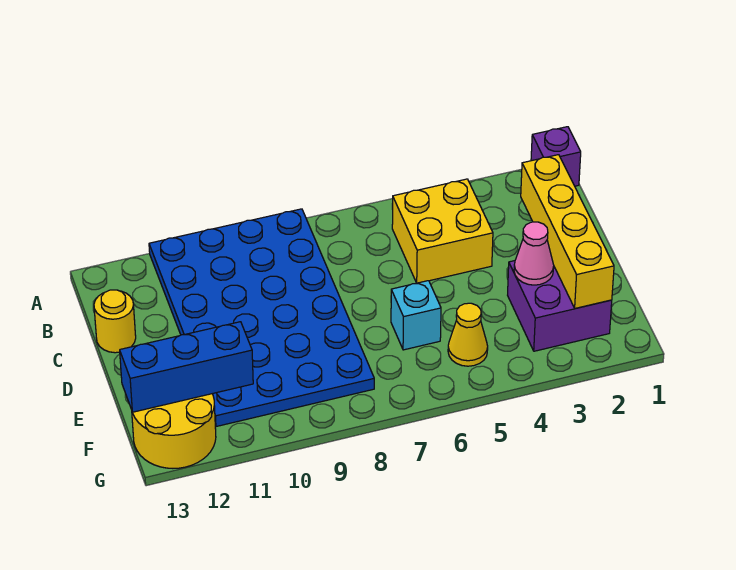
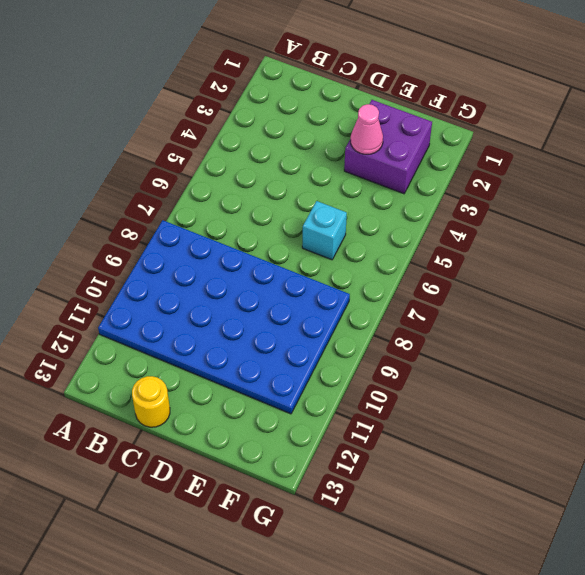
none -> purple brick A1 level 1
none -> yellow brick B4:C5 level 1

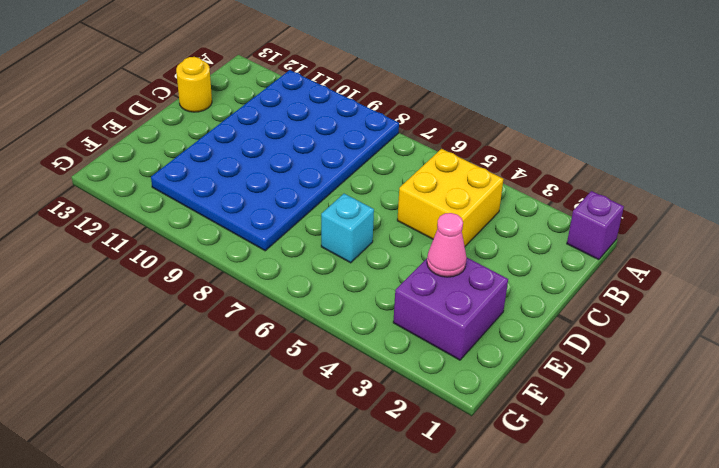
none -> yellow cone F5 level 1
none -> yellow round brick F12:G13 level 1

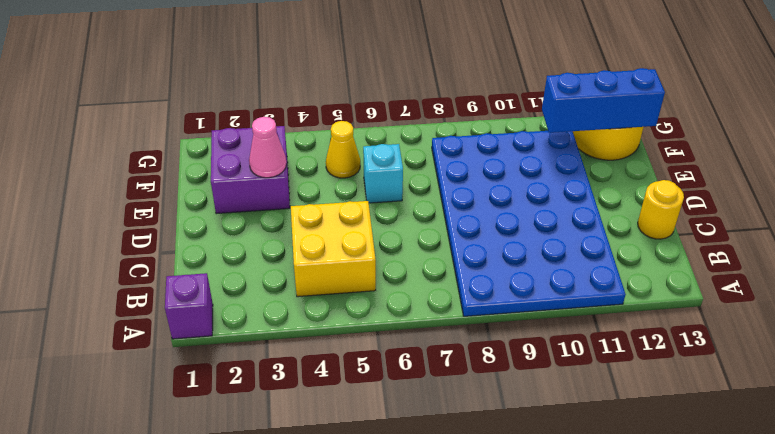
none -> yellow brick C2:F2 level 2

